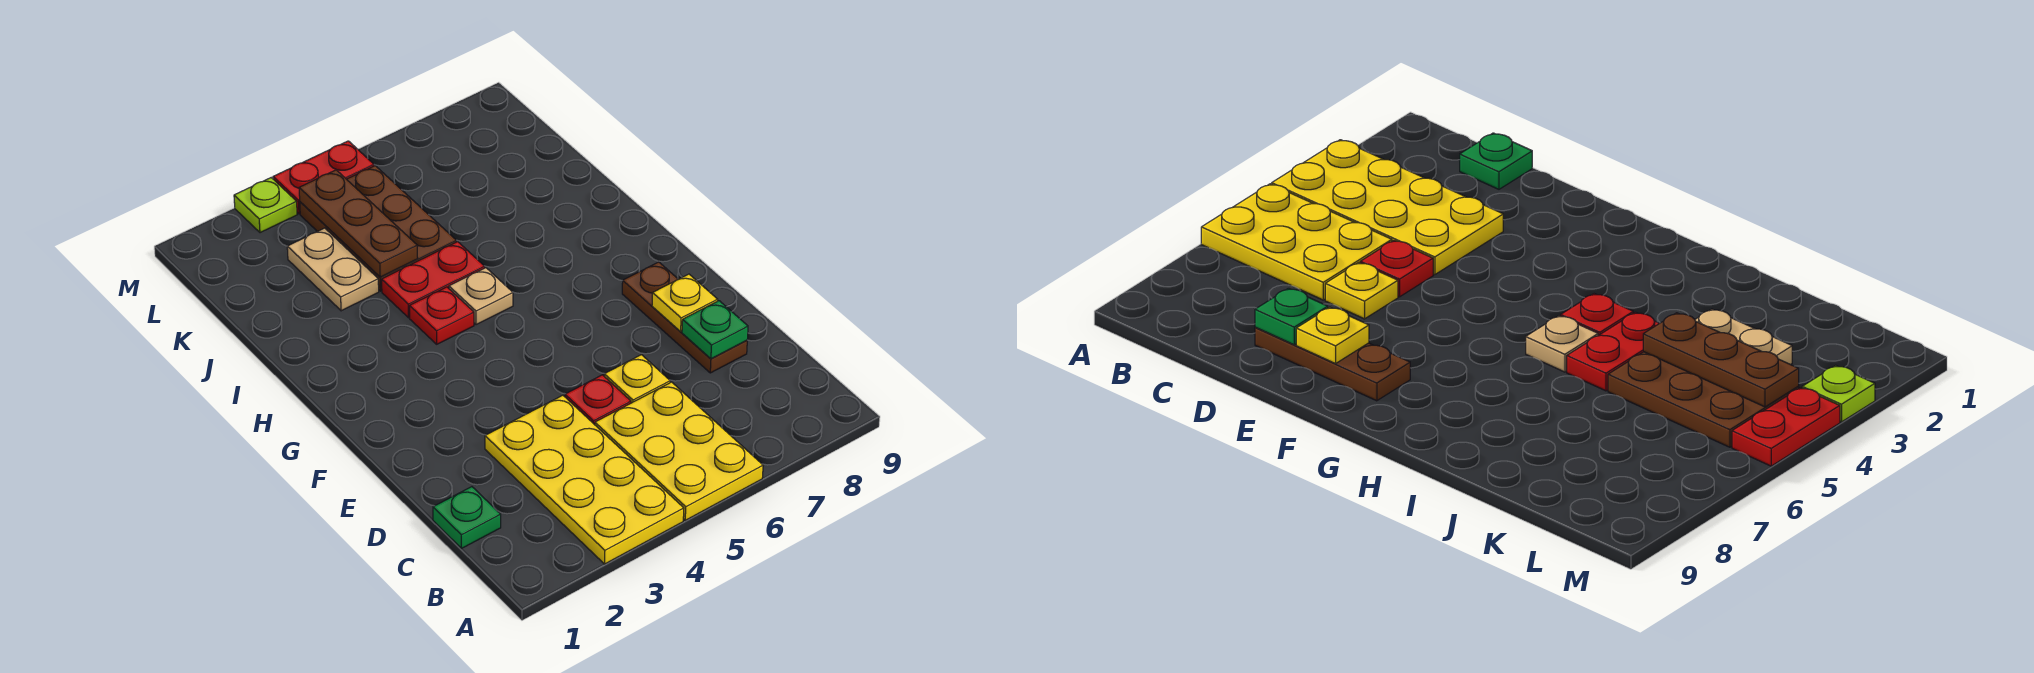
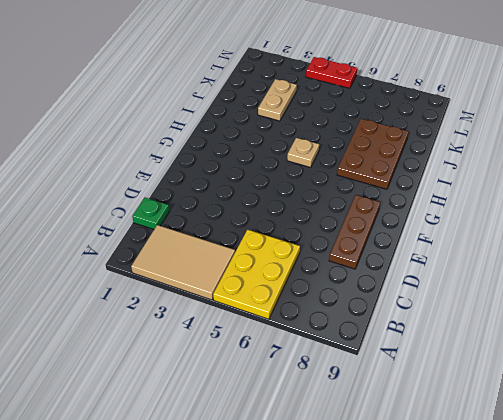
tan tile A2:B4 level 1 -> yellow plate A3:D4 level 1
brown plate H7:J8 level 1 -> brown plate J4:L5 level 1
none -> red plate D5 level 1
none -> yellow plate D6 level 1
none -> red plate H4 level 1

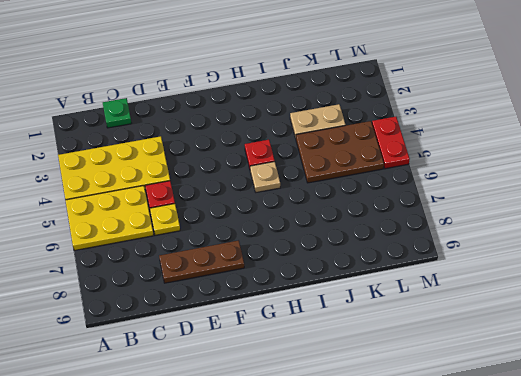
none -> red plate I4:I5 level 1
none -> lime plate M3 level 1
none -> green plate D8 level 2

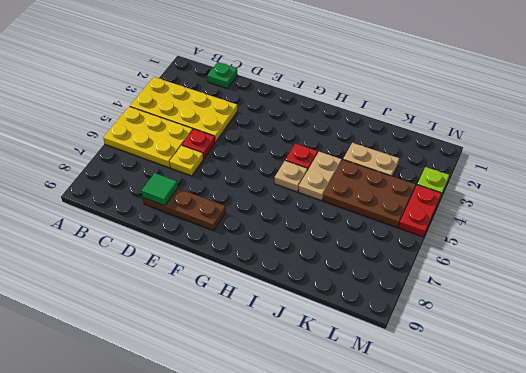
green tile D8 level 2 -> green plate D8 level 2
tan plate I4:I5 level 1 -> red plate I4:I5 level 1
none -> yellow plate E8 level 2
none -> brown plate J4:L4 level 2

